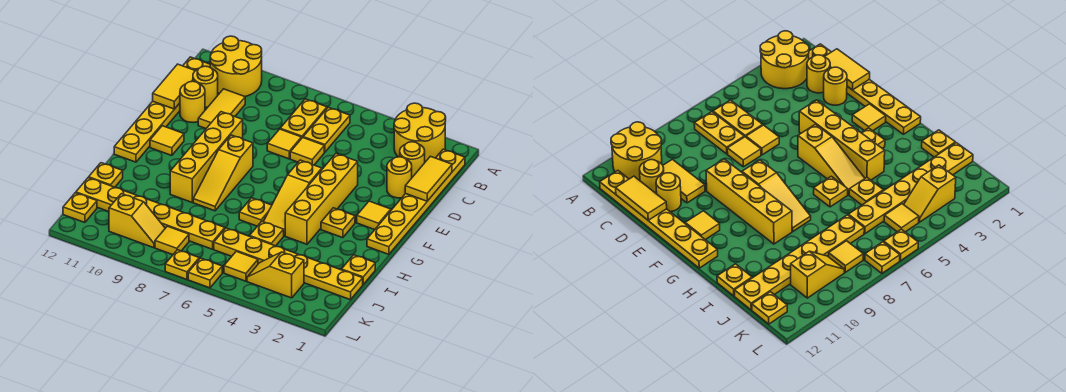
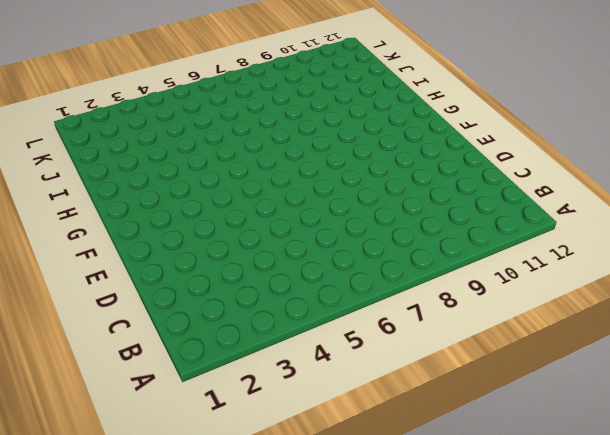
none -> yellow round brick A2:B3 level 1
none -> yellow round brick A10:B11 level 1
none -> yellow plate B1:G1 level 1
none -> yellow plate B6:C6 level 1

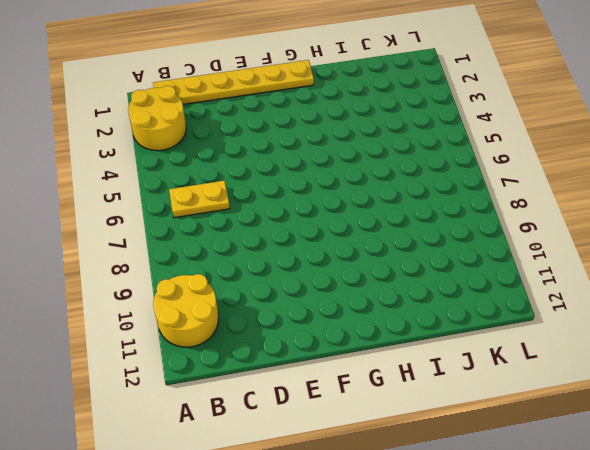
none -> yellow plate B7:C7 level 1
none -> yellow plate B12:G12 level 1
none -> yellow round brick C2 level 1
none -> yellow tile C10:D10 level 1

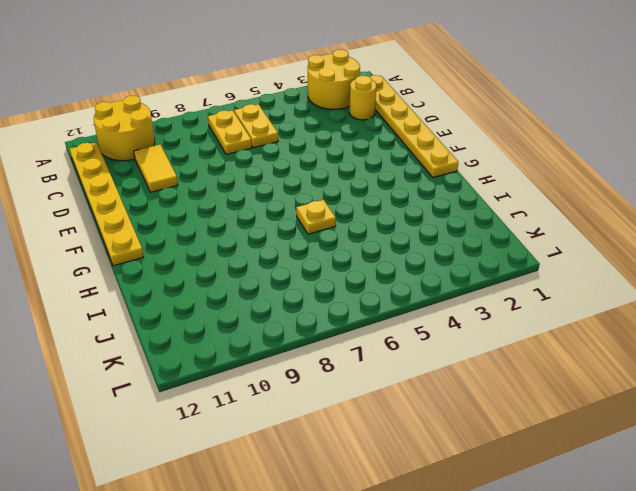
none -> yellow round brick C11 level 1
none -> yellow round brick D2 level 1
none -> yellow tile D6 level 1
none -> yellow tile D7 level 1

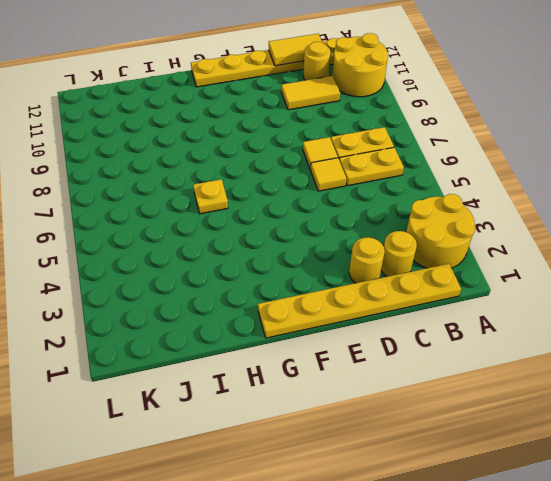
none -> yellow round brick D11 level 1
none -> yellow brick E4:H4 level 1
none -> yellow brick E9:H9 level 1
none -> yellow tile F2 level 1

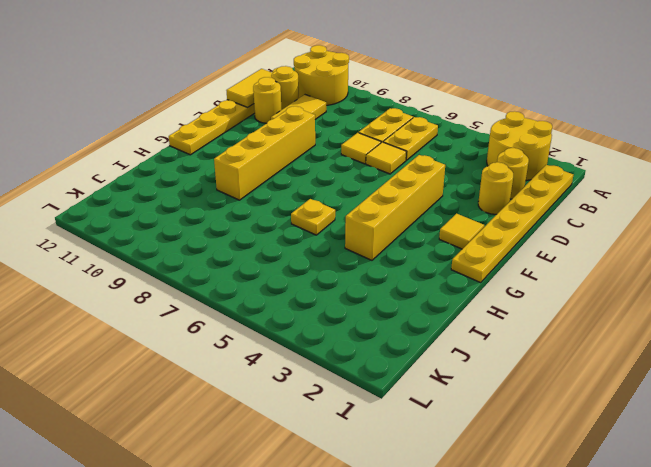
none -> yellow slope F5:H5 level 1 top F
none -> yellow slope F8:H8 level 1 top F
none -> yellow tile F11 level 1
none -> yellow plate G3 level 1

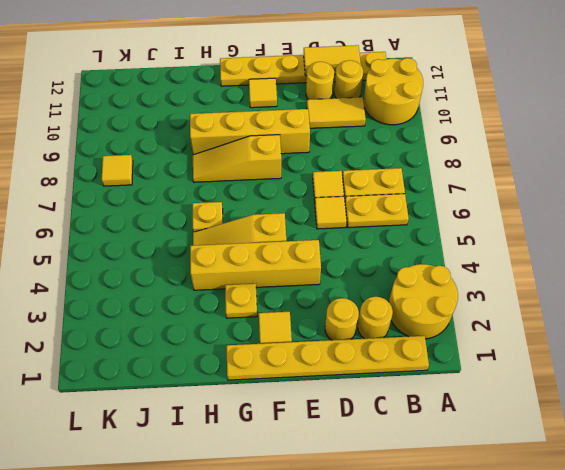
none -> yellow plate I1 level 1
none -> yellow plate I5 level 1
none -> yellow plate I12 level 1
none -> yellow plate J1:J6 level 1

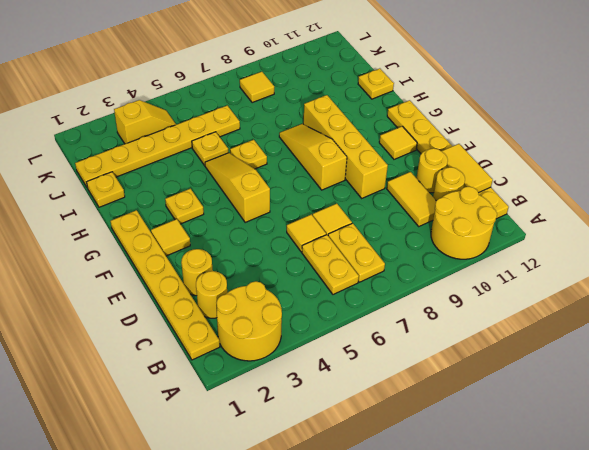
none -> yellow brick E4:H4 level 1
none -> yellow plate J7:J12 level 1
none -> yellow tile K5 level 1
none -> yellow slope K9:K10 level 1 top 10

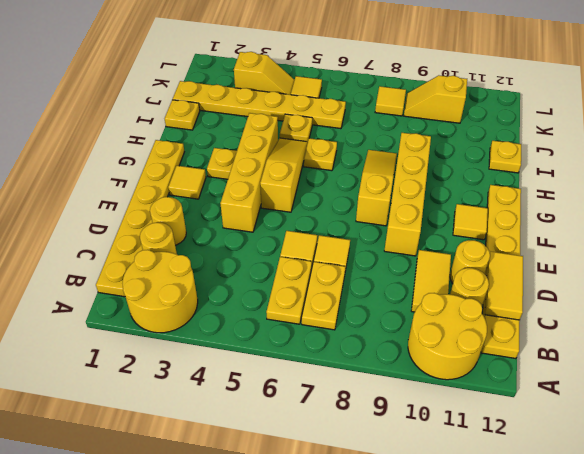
none -> yellow plate J7:J12 level 1
none -> yellow plate K12 level 1
none -> yellow plate L6 level 1
none -> yellow plate L7 level 1

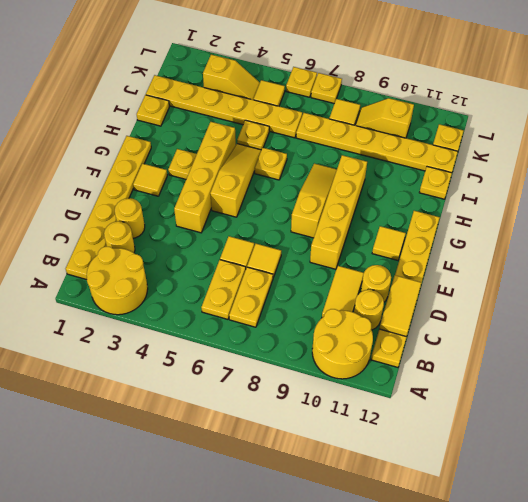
none -> yellow tile C1:D1 level 2

